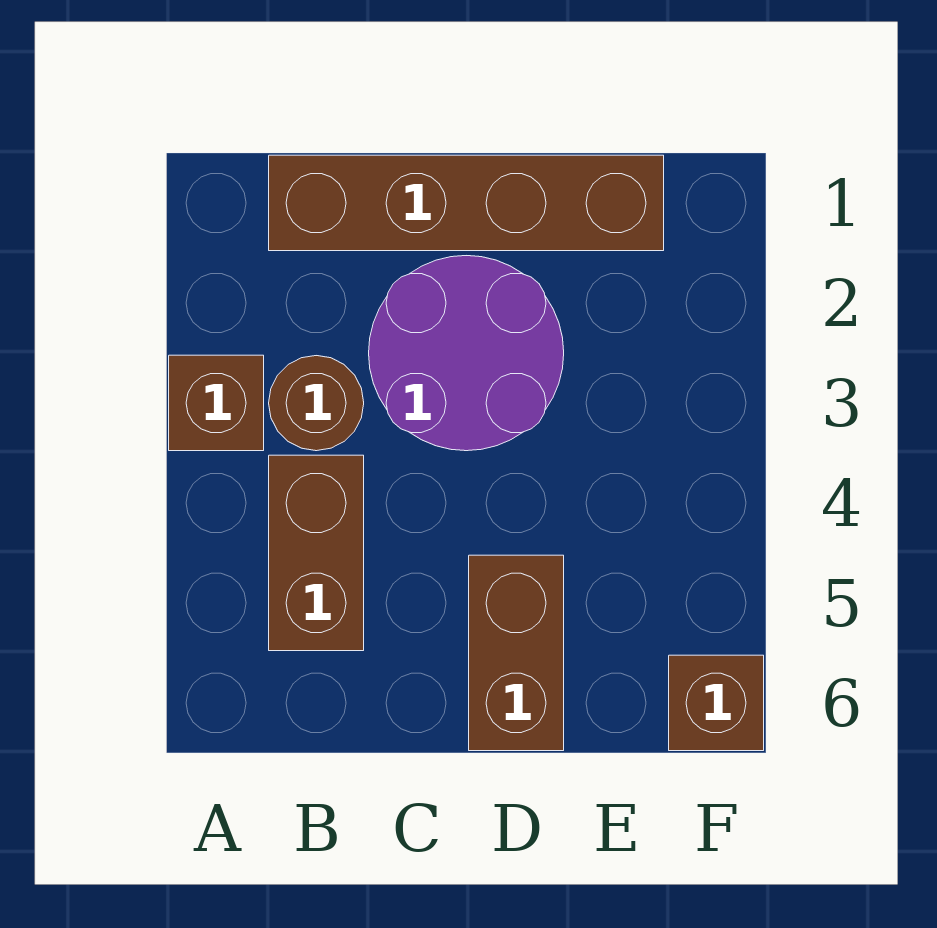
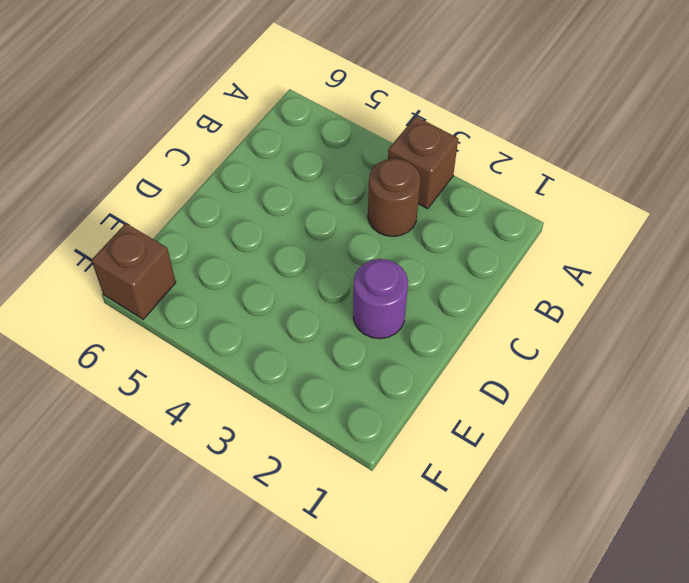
purple round brick D2 level 1 -> purple round brick C2:D3 level 1
none -> brown brick B1:E1 level 1
none -> brown brick B4:B5 level 1

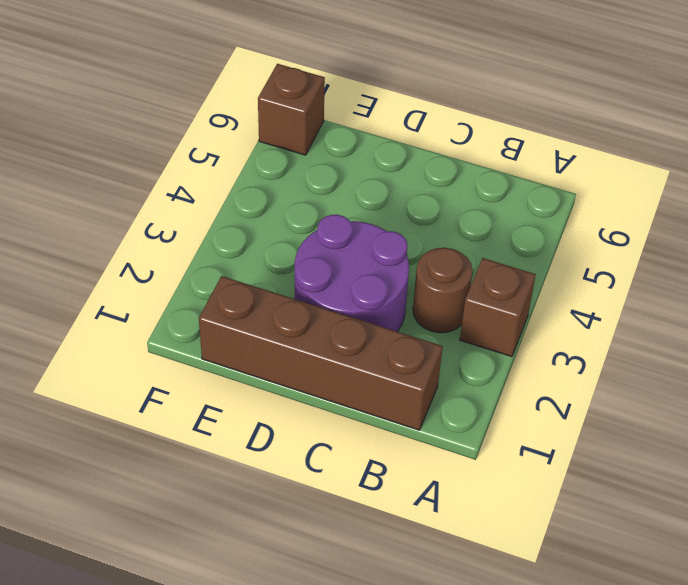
none -> brown brick B4:B5 level 1
none -> brown brick D5:D6 level 1

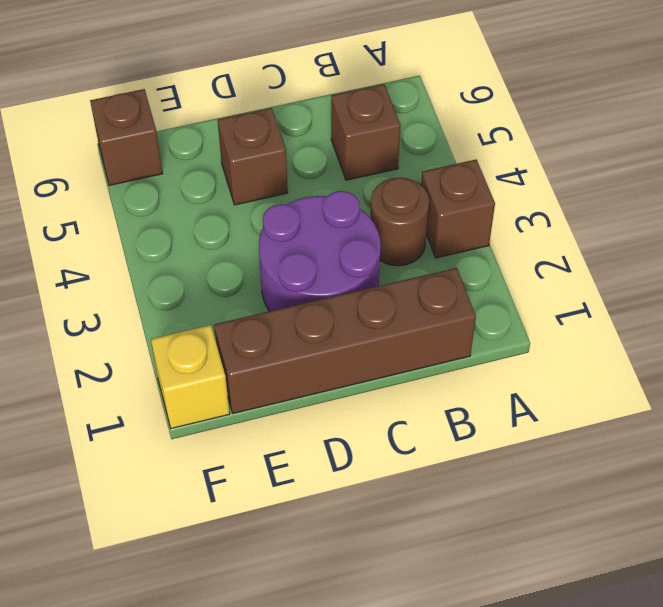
brown brick B5 level 1 -> brown brick B4:B5 level 1
brown brick D5 level 1 -> brown brick D5:D6 level 1
yellow brick F1 level 1 -> none

